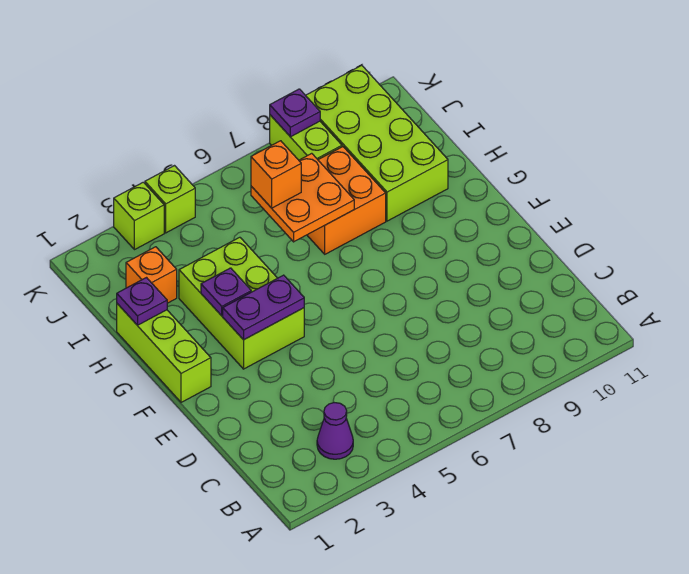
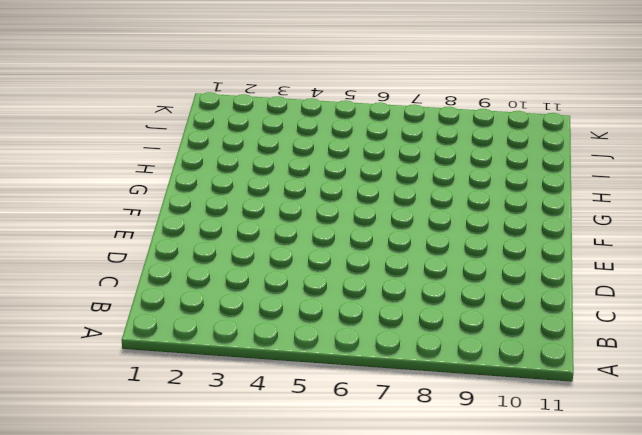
none -> purple cone B3 level 1
none -> lime brick F1:H1 level 1
none -> lime brick F3:H4 level 1

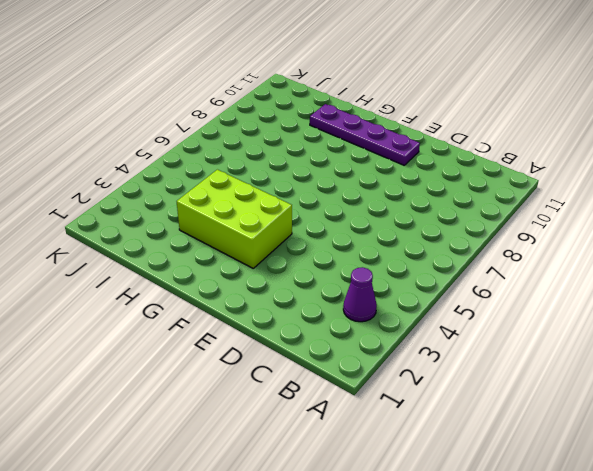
purple plate E10:H10 level 1 -> lime brick H9:K10 level 1
none -> lime brick F1:H1 level 1
none -> orange brick H7:I8 level 1
none -> orange brick I2 level 1

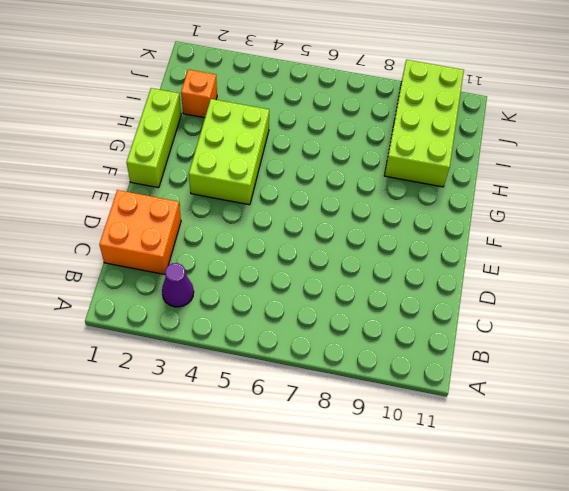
orange brick C1:D2 level 1 -> orange brick H7:I8 level 1
none -> lime brick J8:K8 level 1
none -> lime brick K3 level 1
none -> lime brick K4 level 1

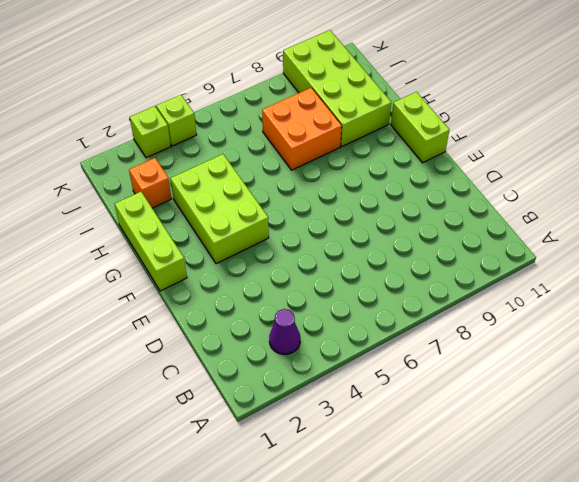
lime brick F11:G11 level 1 -> lime brick J8:K8 level 1
none -> purple plate F3:F4 level 2
none -> purple plate G3 level 2
none -> purple plate H1 level 2

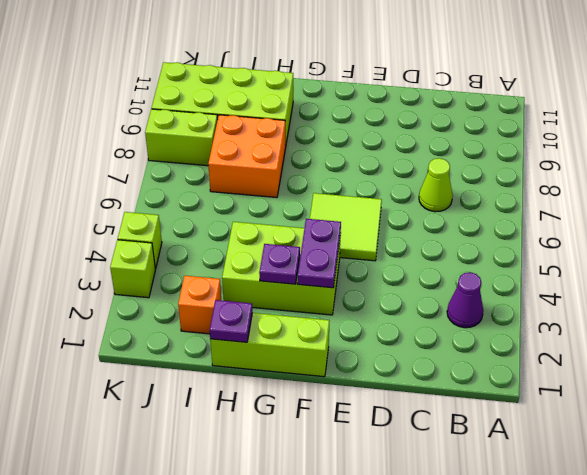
lime cone C7 level 1 -> none
lime tile E5:F6 level 1 -> none
none -> orange plate H6:I7 level 2
none -> purple plate K8 level 2
none -> orange brick I6 level 3

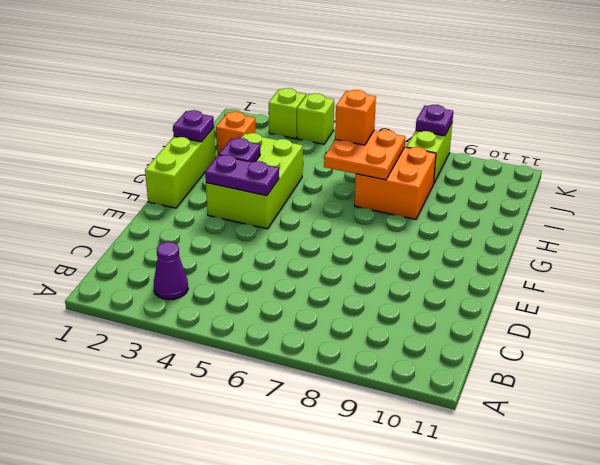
none -> lime brick H9:K10 level 1

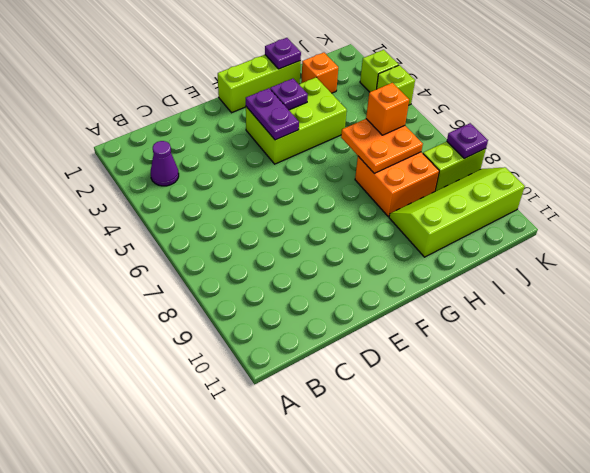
lime slope H9:K10 level 1 top 10 -> lime brick H9:K10 level 1

